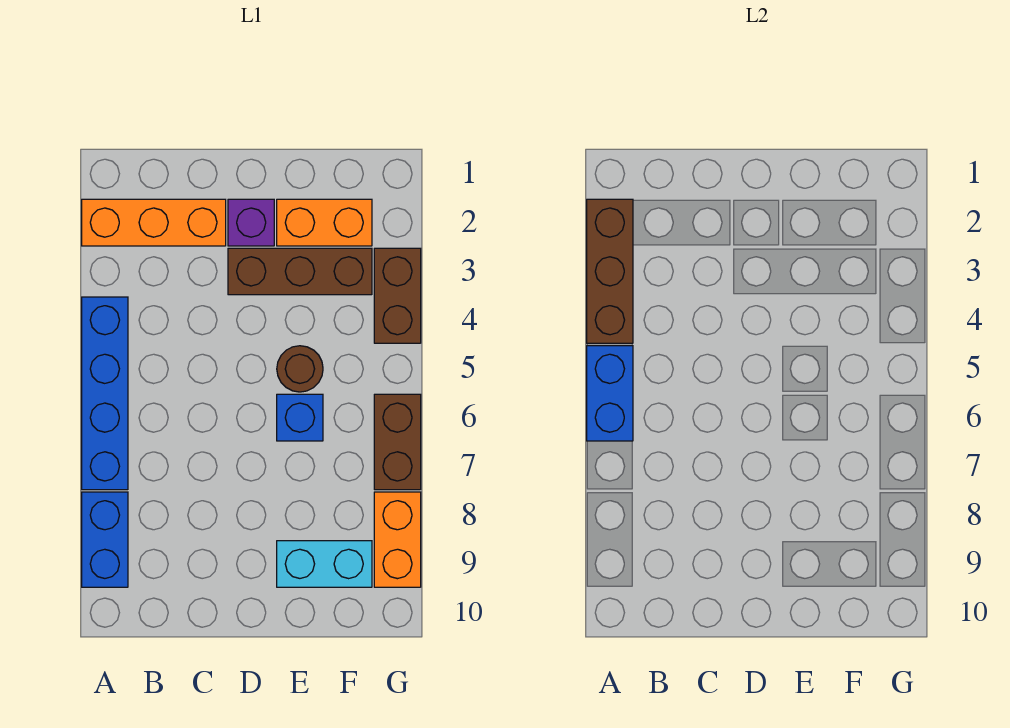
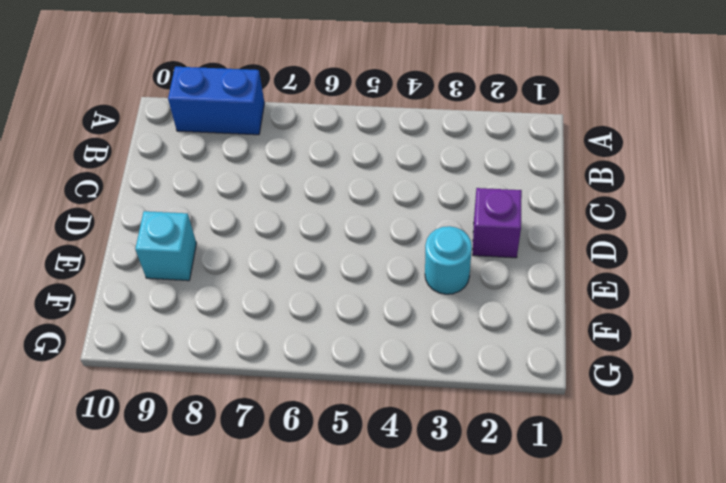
cyan round brick E3 level 1 -> brown brick D3:F3 level 1
cyan brick E9 level 1 -> cyan brick E9:F9 level 1
none -> orange brick A2:C2 level 1
none -> blue brick A4:A7 level 1
none -> orange brick E2:F2 level 1

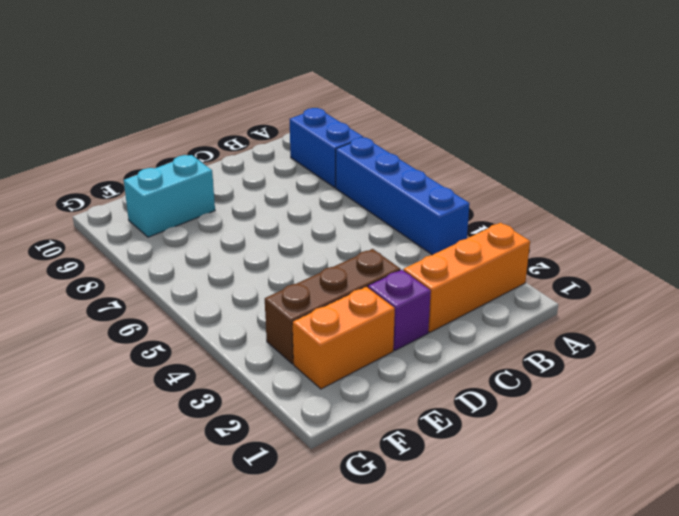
none -> brown round brick E5 level 1
none -> blue brick E6 level 1
none -> brown brick G3:G4 level 1

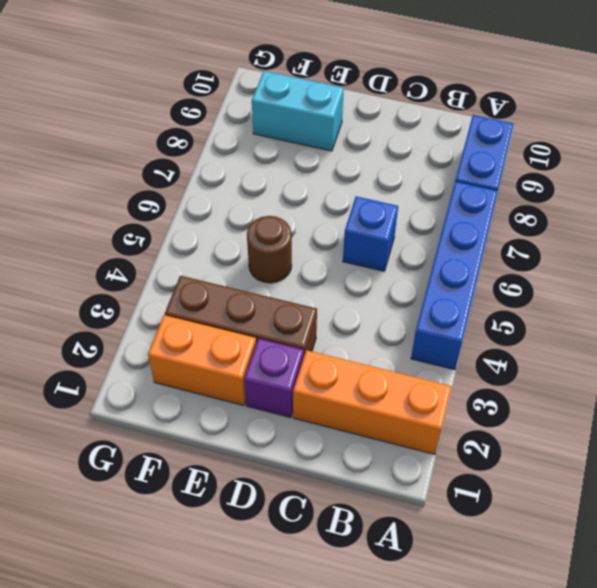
blue brick C6 level 1 -> blue brick E6 level 1
none -> brown brick G3:G4 level 1
none -> brown brick G6:G7 level 1
none -> orange brick G8:G9 level 1

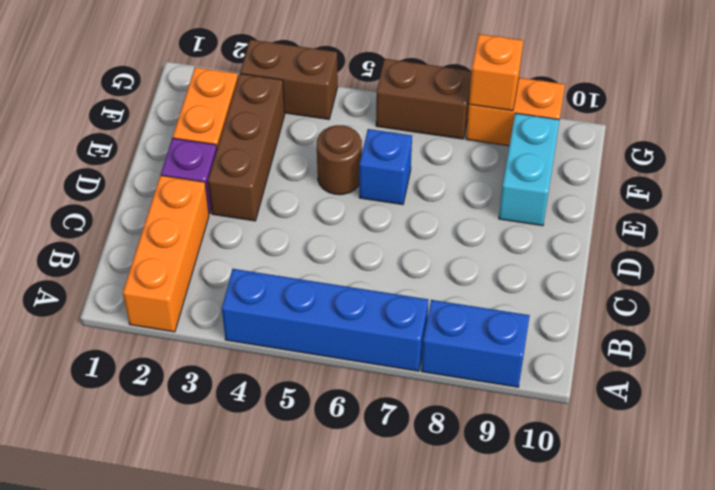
orange brick G8 level 2 -> none
none -> brown brick A2:A4 level 2
none -> blue brick A5:A6 level 2

